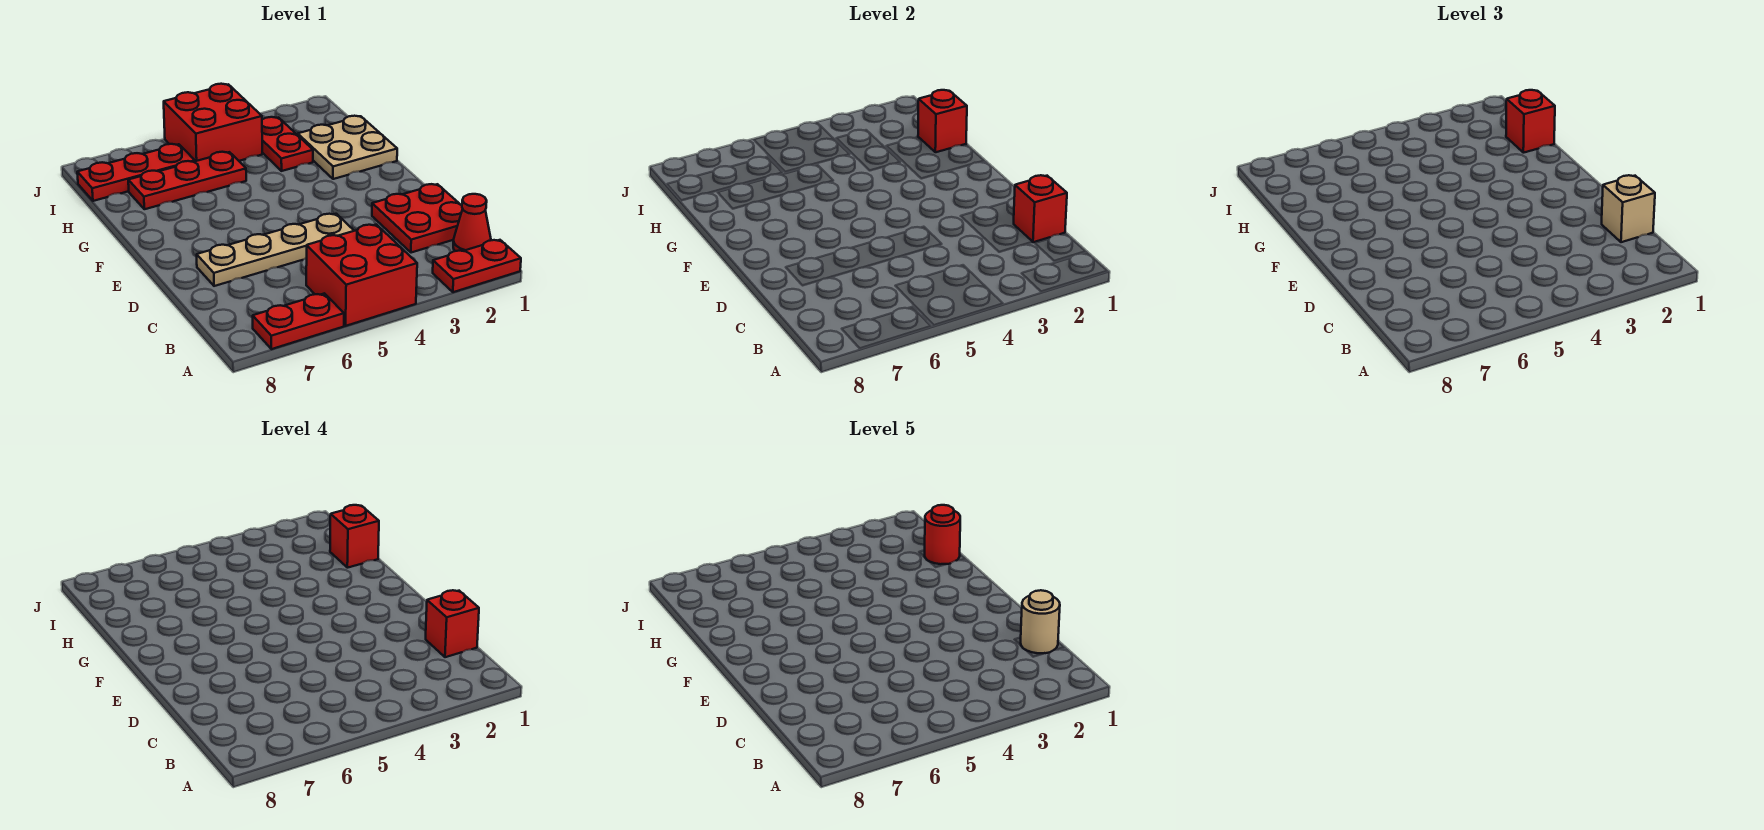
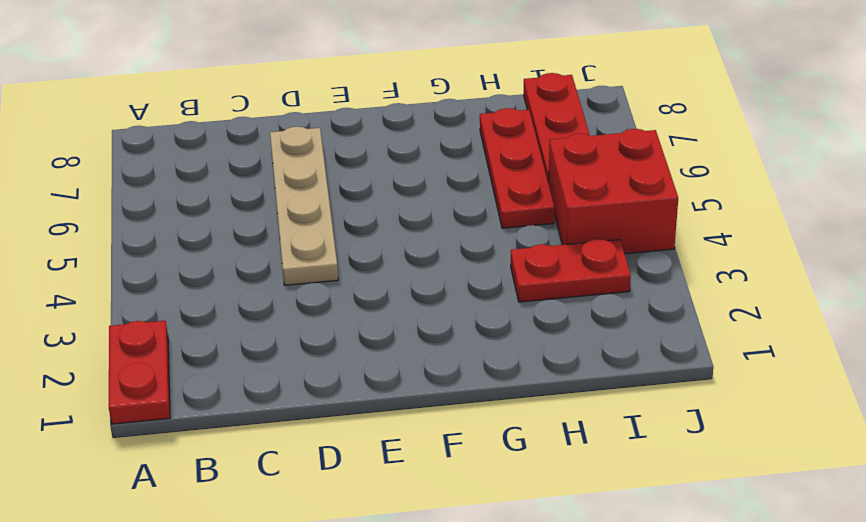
none -> red brick A4:B5 level 1
none -> red plate A6:A7 level 1
none -> red cone B1 level 1

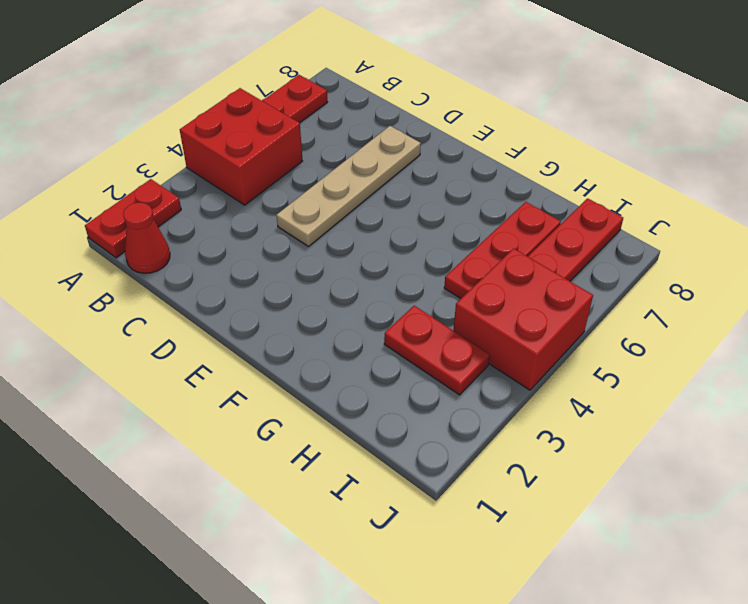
none -> red plate C1:D2 level 1
none -> tan plate G1:H2 level 1
none -> red brick C1 level 2

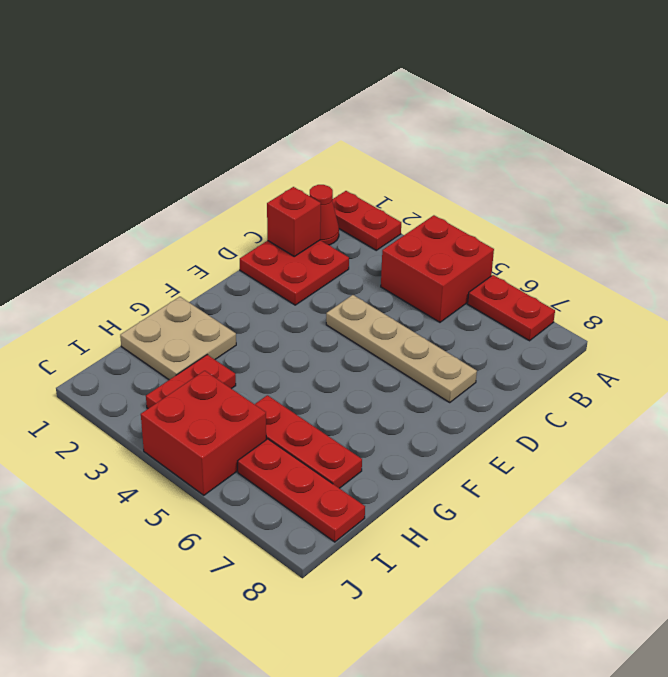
none -> red brick H1 level 2
none -> tan brick C1 level 3
none -> red brick H1 level 3

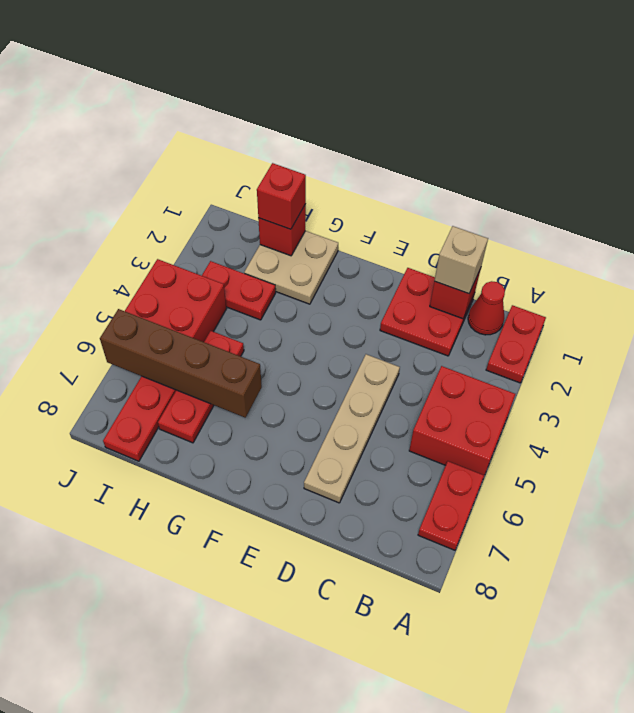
brown brick G6:J6 level 2 -> none
none -> red brick C1 level 4
none -> red brick H1 level 4
none -> tan round brick C1 level 5

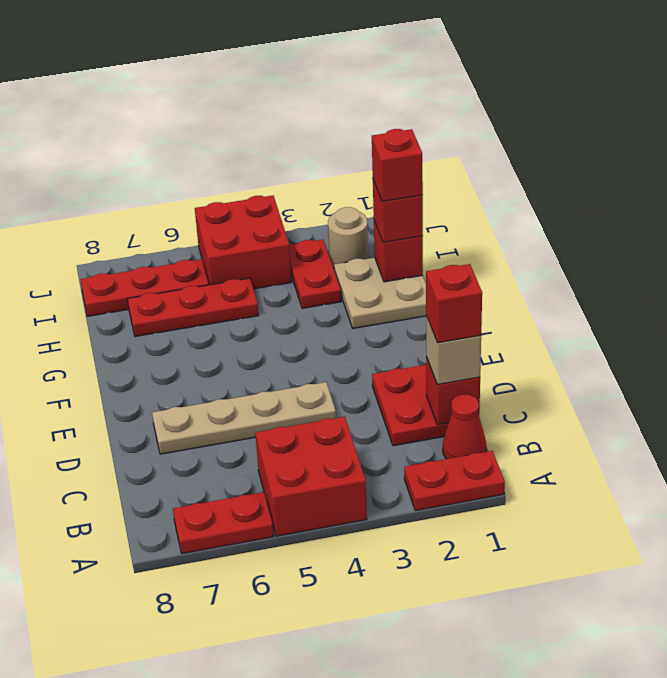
tan round brick I2 level 1 -> tan round brick C1 level 5
none -> red round brick H1 level 5

